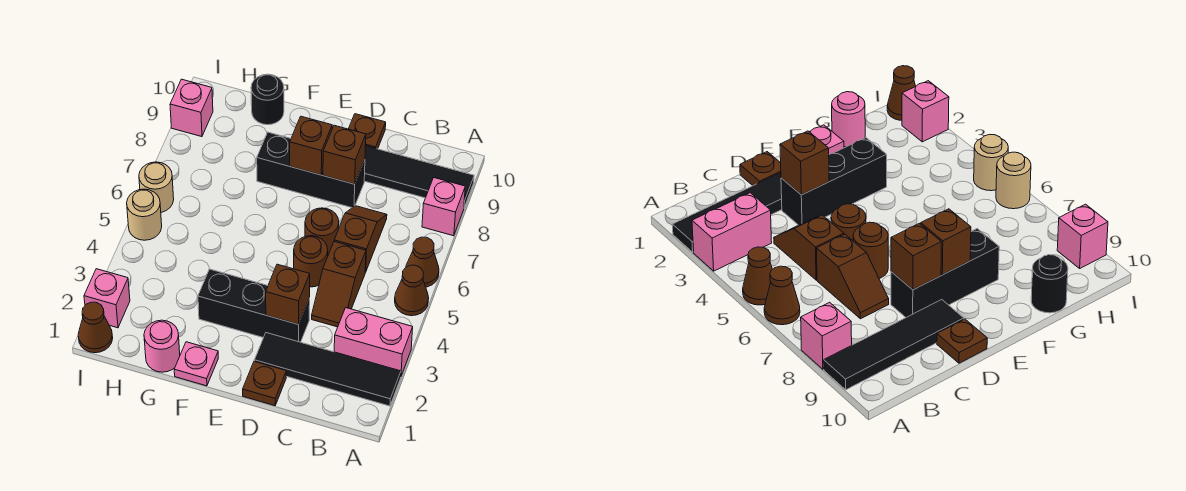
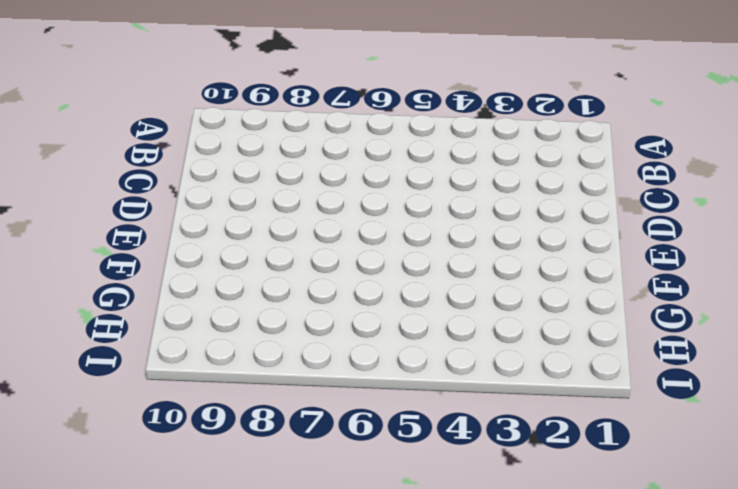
none -> black tile A2:D2 level 1
none -> pink brick A3:B3 level 1
none -> brown cone A5 level 1

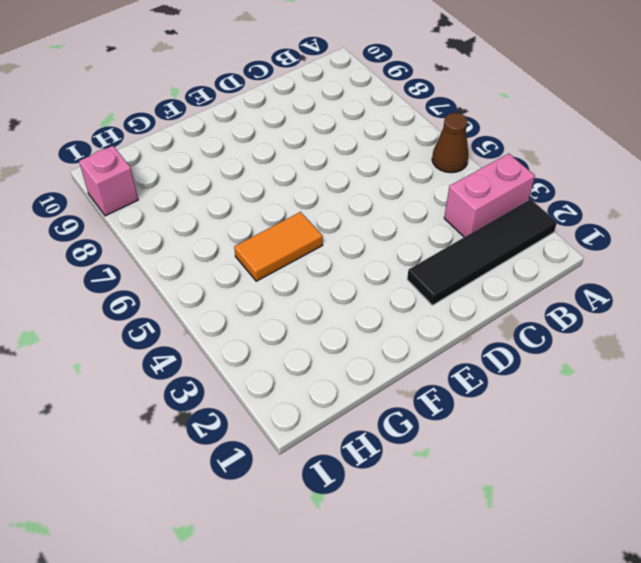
orange tile F5:G5 level 1 -> none
none -> brown cone A6 level 1
none -> pink brick A8 level 1
none -> black tile A9:D9 level 1

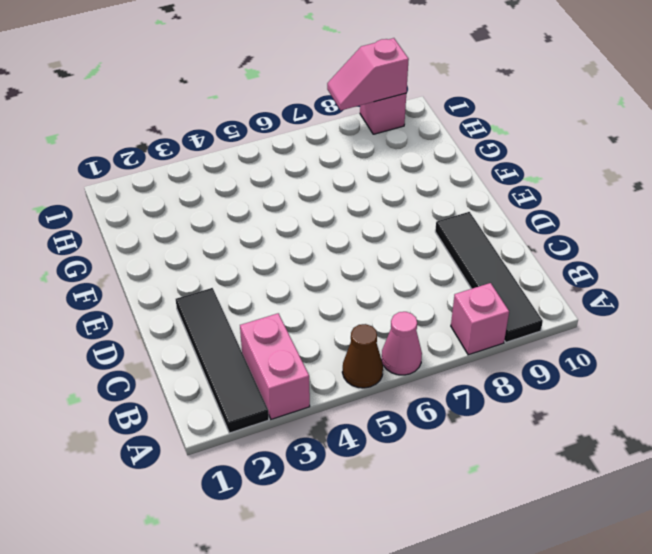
pink cone A6 level 1 -> brown cone A6 level 1
pink slope I8:I9 level 2 top 9 -> none
none -> brown slope C4:C5 level 1 top 5
none -> brown slope C6:C7 level 1 top 6
none -> brown plate D1 level 1

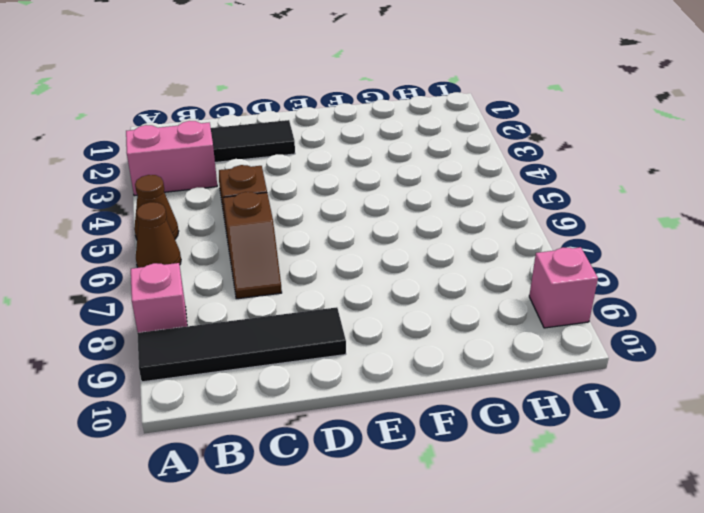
none -> brown plate D1 level 1
none -> black brick D3:F3 level 1
none -> brown round brick D5 level 1

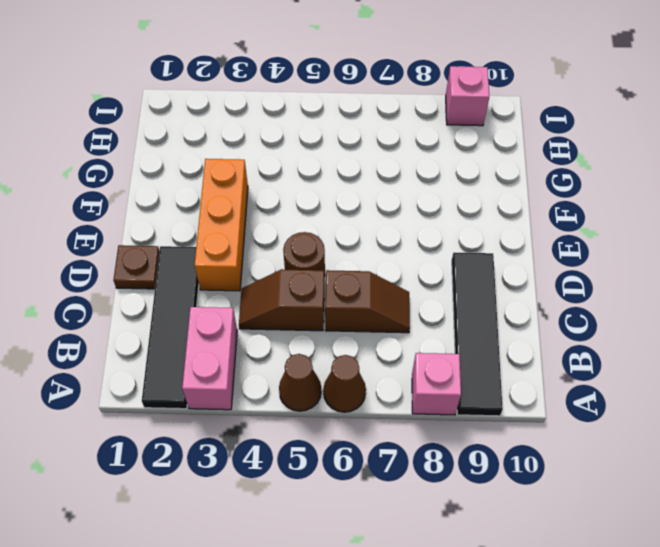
orange brick D3:F3 level 1 -> black brick D3:F3 level 1
none -> brown round brick D6 level 1
none -> black brick D8:F8 level 1
none -> brown plate D10 level 1

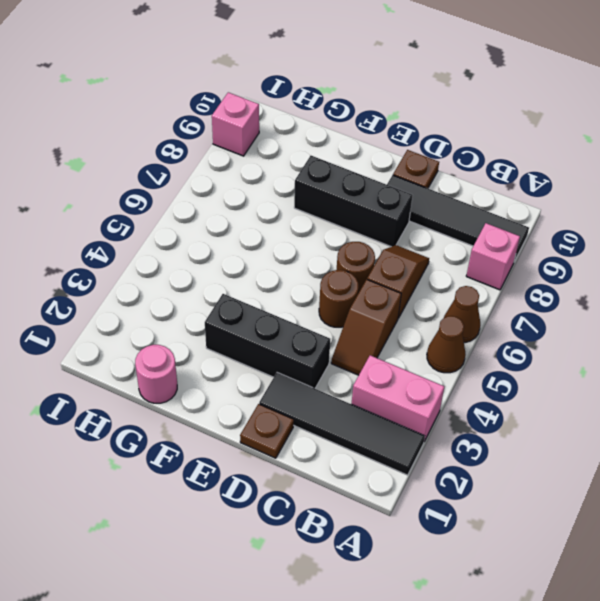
none -> pink plate F1 level 1
none -> black round brick G10 level 1
none -> brown cone I1 level 1

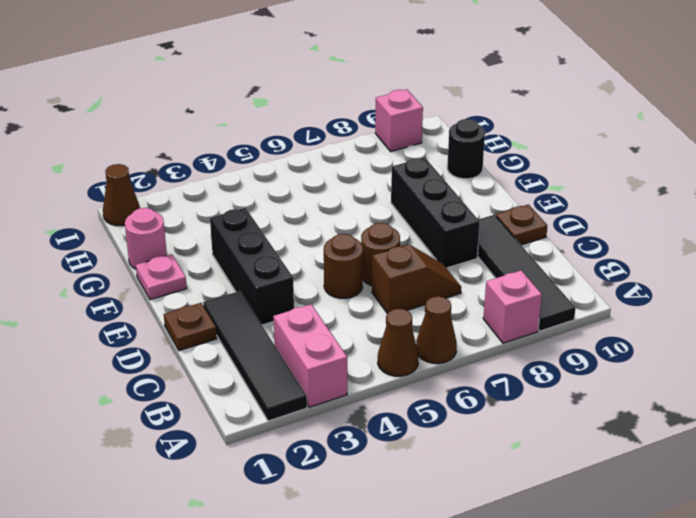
none -> brown slope C4:C5 level 1 top 5
none -> pink brick I2 level 1
none -> tan round brick I5 level 1

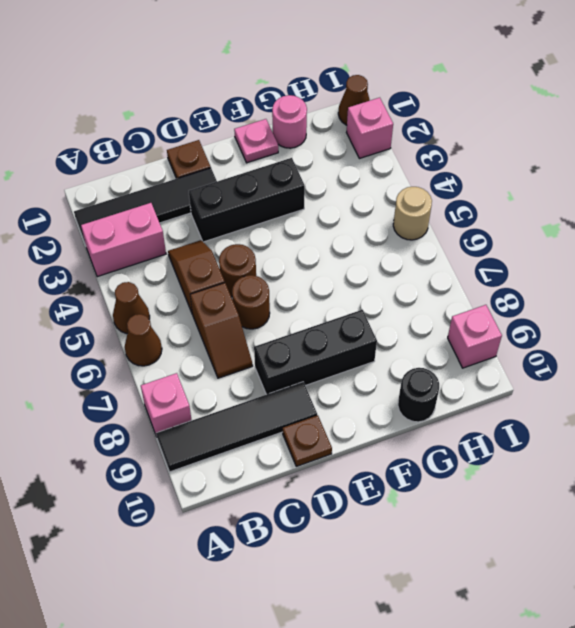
none -> tan round brick I6 level 1
none -> brown brick D3 level 2
none -> brown brick D8 level 2

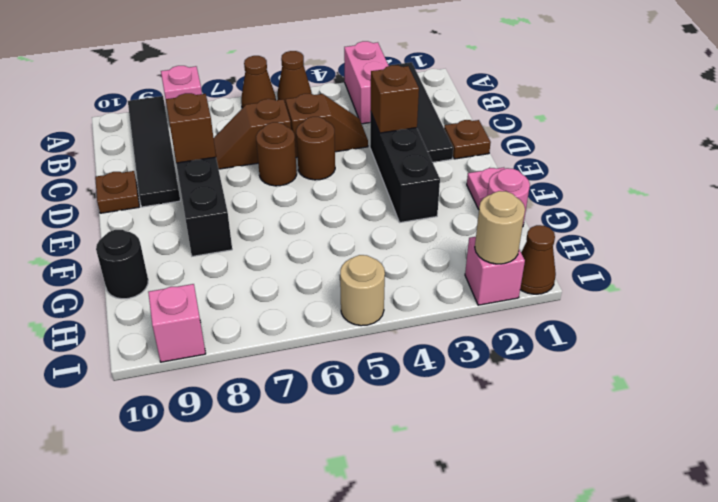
tan round brick I2 level 2 -> tan round brick I6 level 1
none -> brown brick E8 level 2

